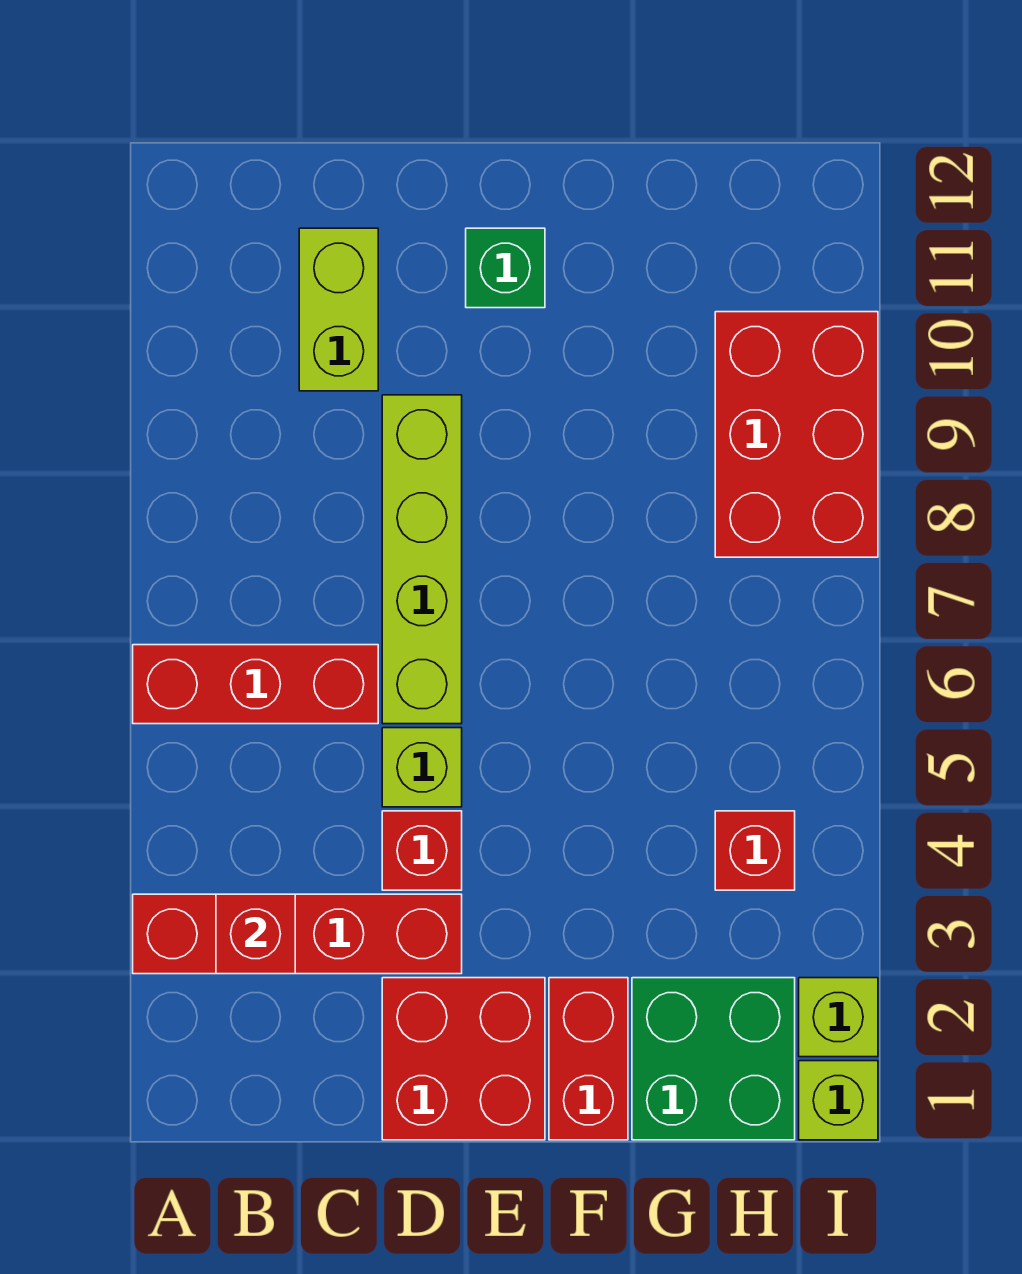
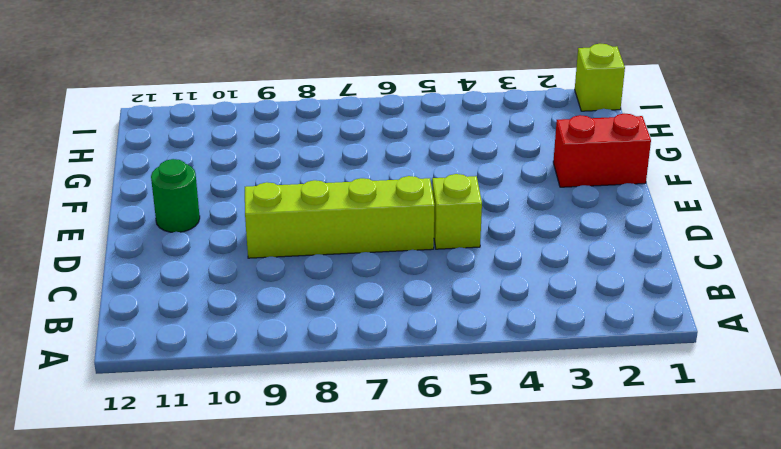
green round brick E11 level 1 -> green brick E11 level 1
none -> red brick A3:D3 level 1
none -> red brick A6:C6 level 1
none -> lime brick C10:C11 level 1

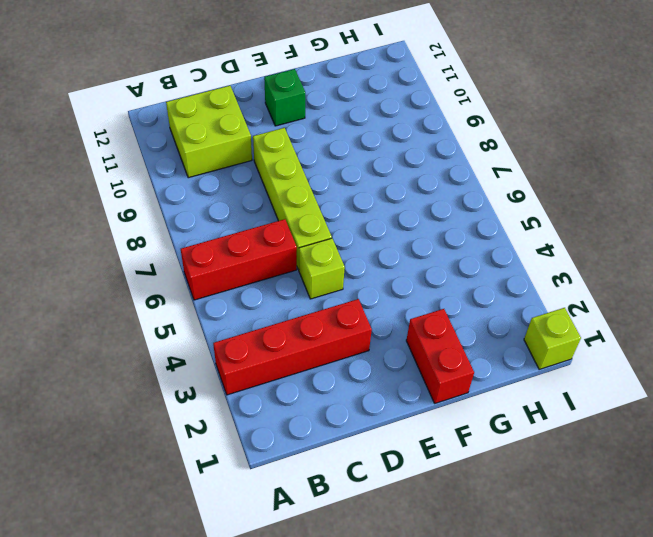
lime brick B10:C11 level 1 -> lime brick C10:C11 level 1
none -> red brick D1:E2 level 1
none -> red brick D4 level 1
none -> green brick G1:H2 level 1

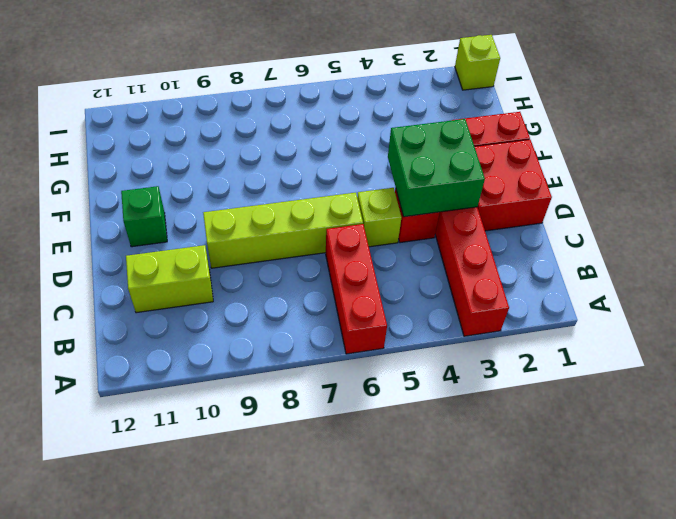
green brick D3:E4 level 2 -> green brick G1:H2 level 1
none -> red brick H4 level 1
none -> red brick H8:I10 level 1
none -> lime brick I2 level 1

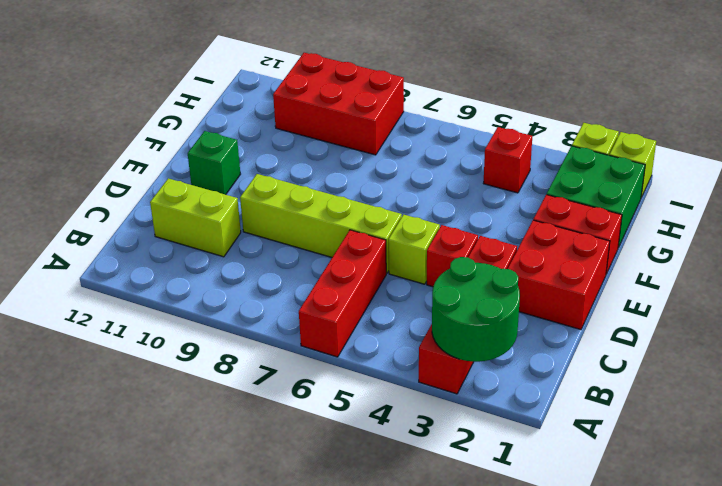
green round brick A2:B3 level 2 -> red brick B3 level 2

